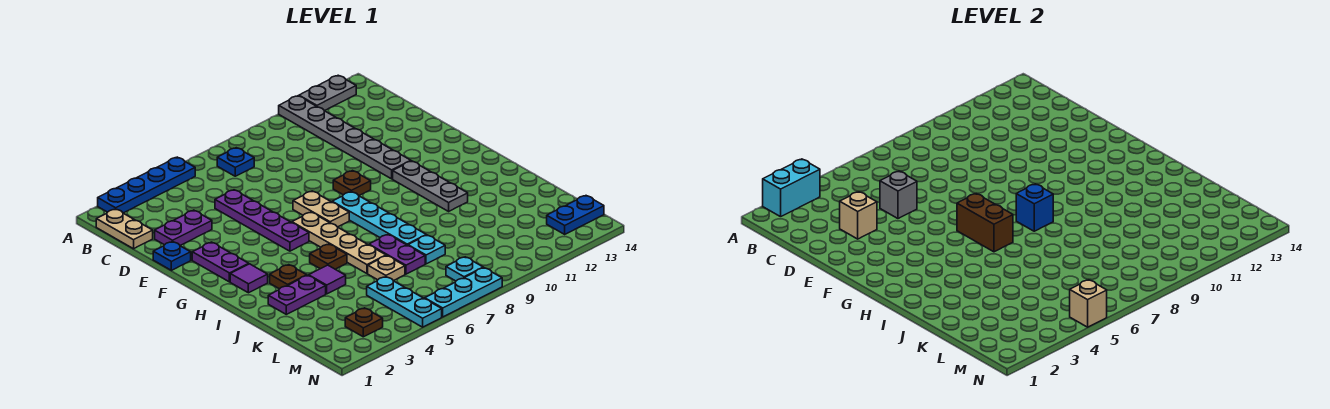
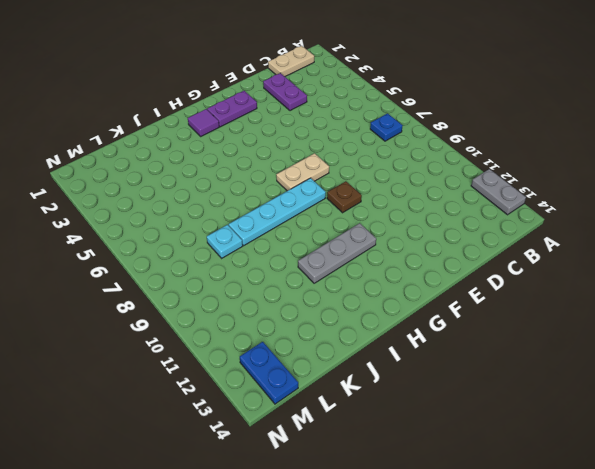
none -> blue plate A2:A5 level 1
none -> grey plate A11:F11 level 1
none -> purple plate D5:G5 level 1
none -> blue plate E1 level 1

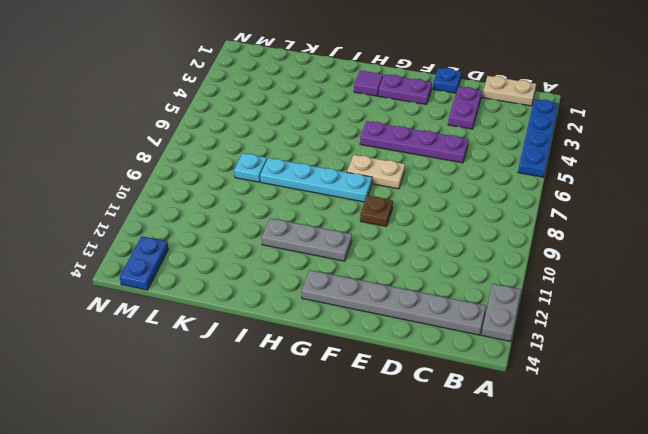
grey plate B13:G13 level 1 -> grey plate A11:F11 level 1
none -> blue plate B7 level 1
none -> tan plate G6:J6 level 1
none -> brown plate I3 level 1
none -> brown plate I5 level 1

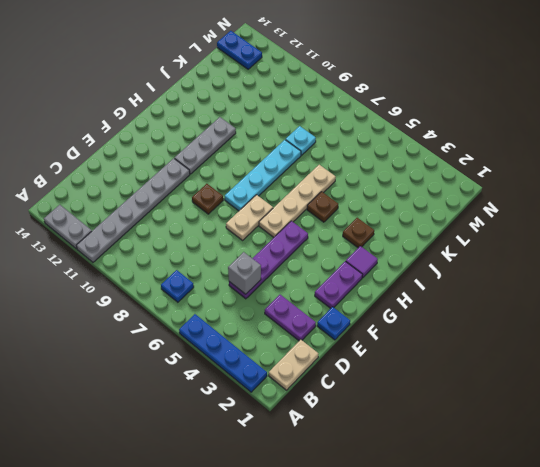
none -> purple plate J2:J3 level 1
none -> purple tile J4 level 1
none -> purple plate J7:K7 level 1
none -> tan plate K6 level 1

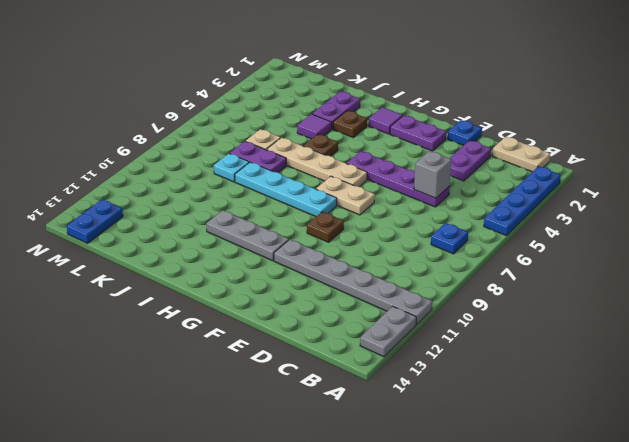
none -> cyan plate L5:N5 level 1
none -> brown plate M3 level 1
none -> cyan plate M8 level 1
none -> cyan plate N6:N8 level 1

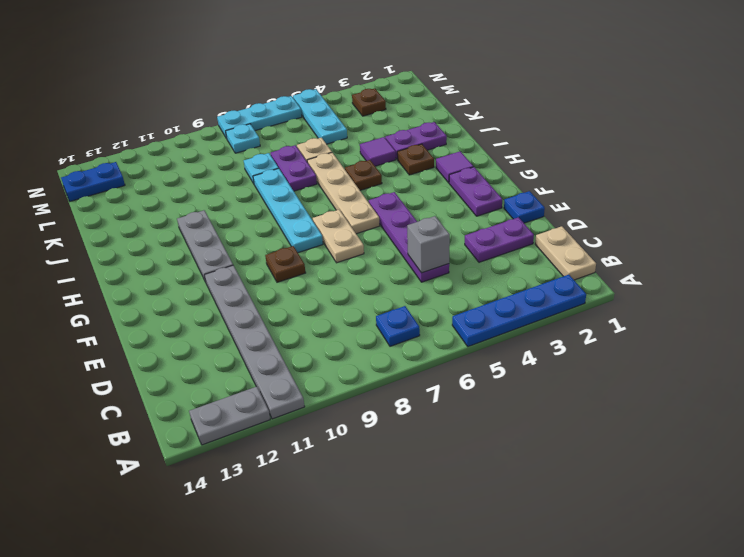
none -> cyan brick A2:A3 level 2
none -> tan brick D3 level 2
none -> brown brick G6:H6 level 2
none -> blue brick H8 level 2

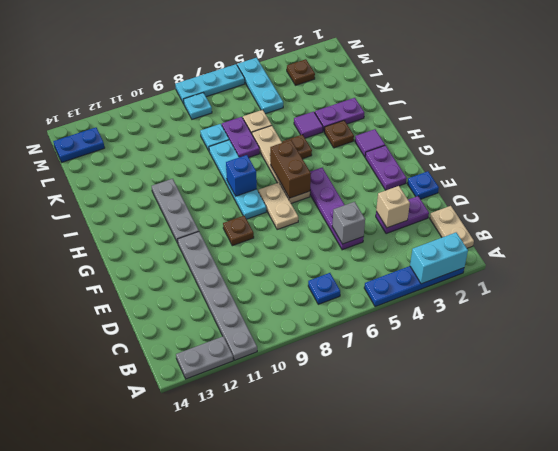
none -> tan brick N5 level 2

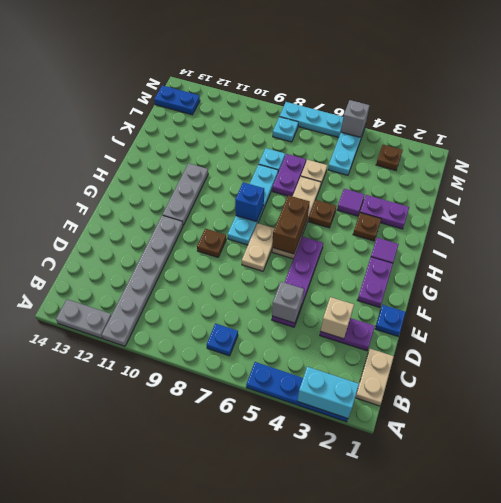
grey brick N5 level 2 -> tan brick N5 level 2

